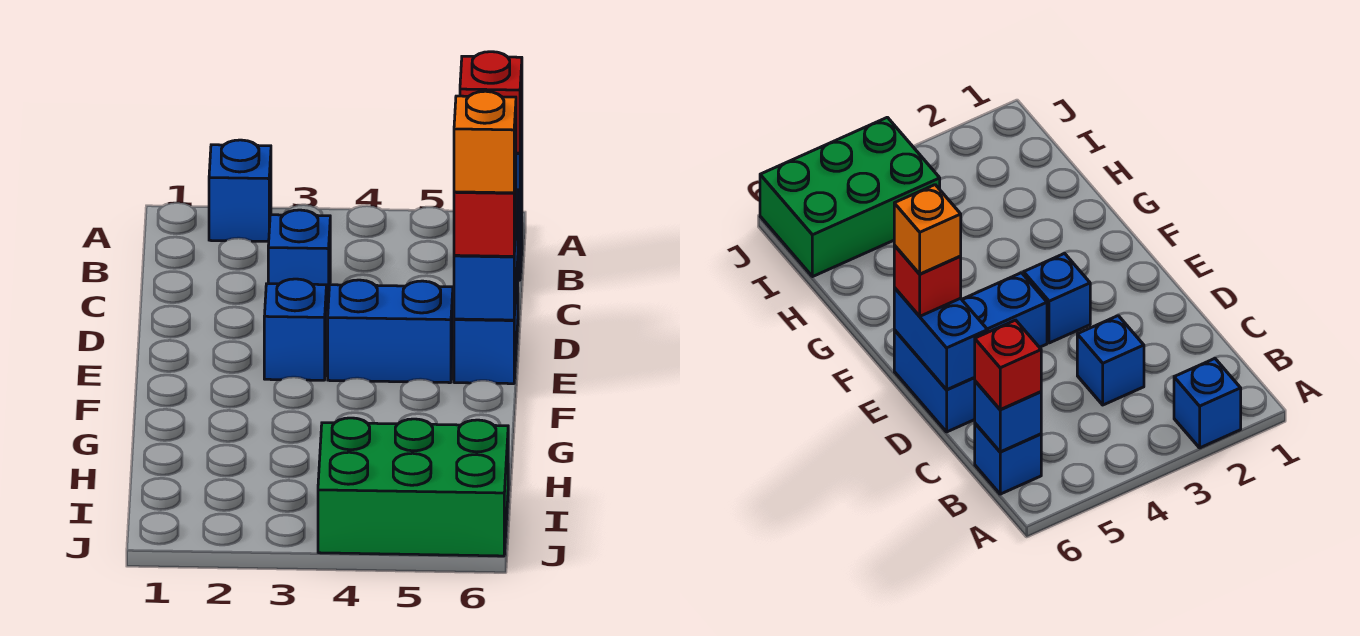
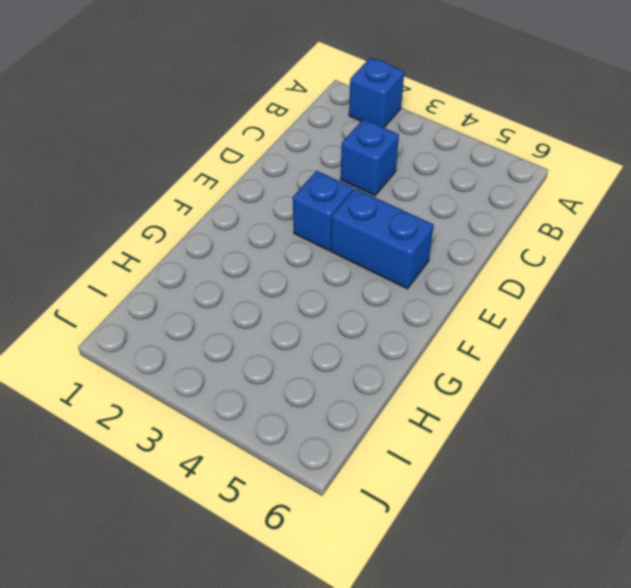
none -> blue brick B6 level 1
none -> blue brick D6:E6 level 1
none -> green brick I4:J6 level 1

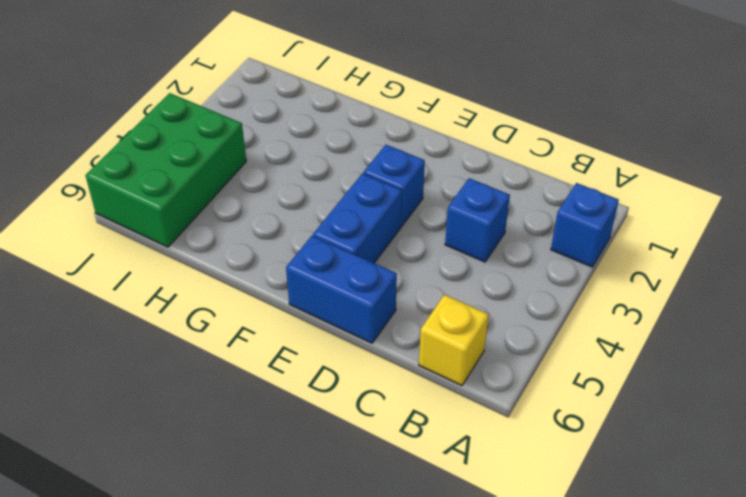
yellow brick B6 level 1 -> blue brick B6 level 1
none -> blue brick B6 level 2
none -> blue brick D6:E6 level 2
none -> red brick B6 level 3

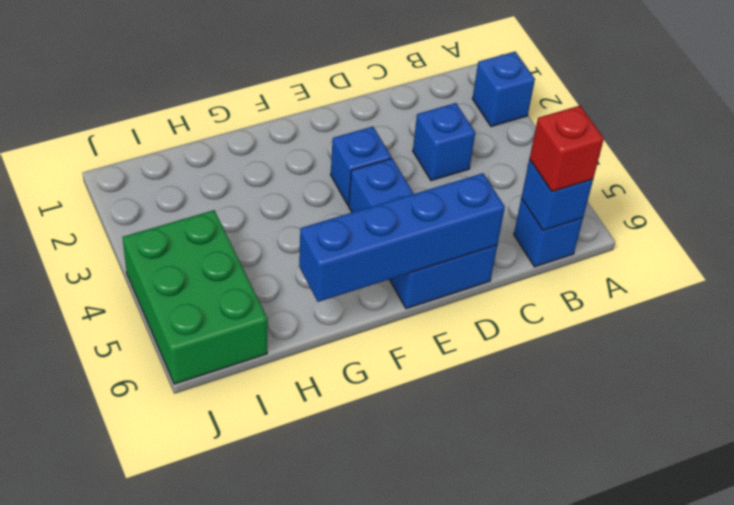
blue brick D6:G6 level 2 -> blue brick D6:E6 level 2
none -> red brick E6 level 3
none -> orange brick E6 level 4

